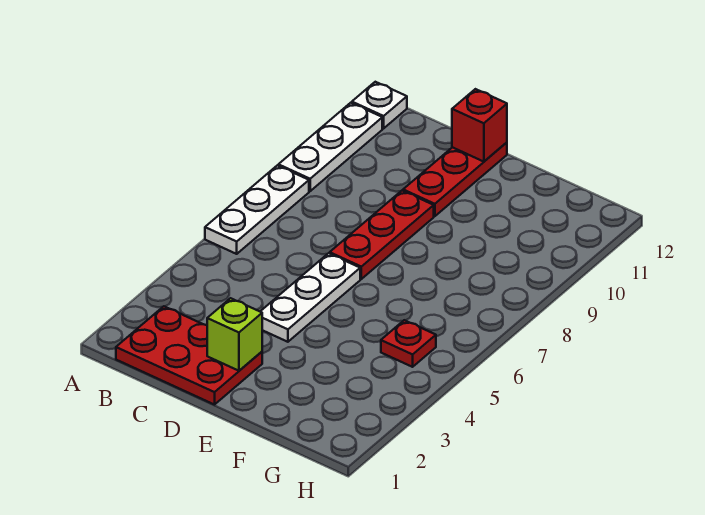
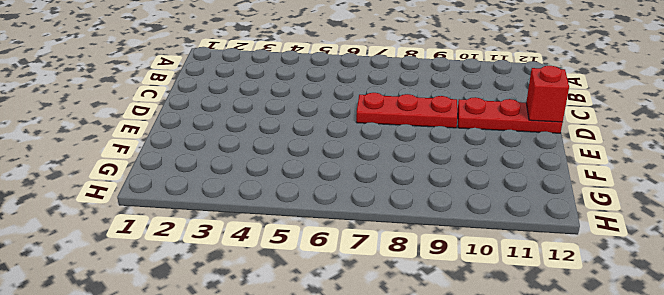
none -> white plate A6:A8 level 1
none -> white plate A9:A11 level 1

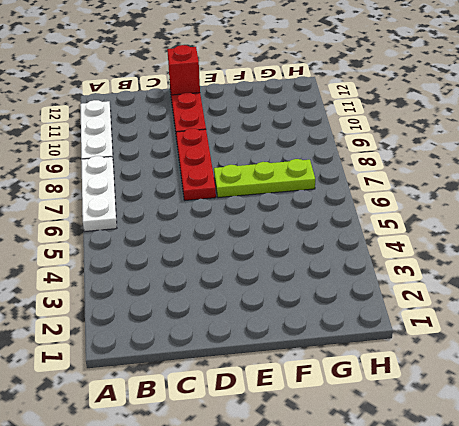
lime plate E7:G7 level 1 -> none
none -> white plate A12 level 1
none -> red plate B1:D2 level 1

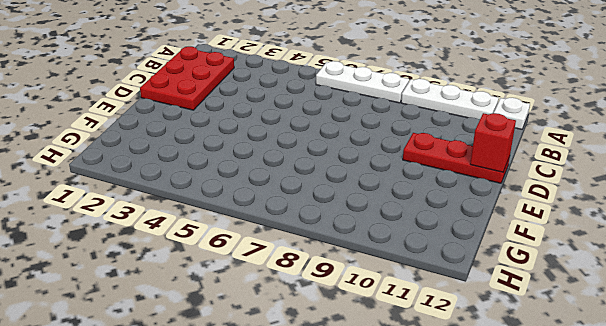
none -> white plate D4:D6 level 1
none -> red plate D7:D9 level 1

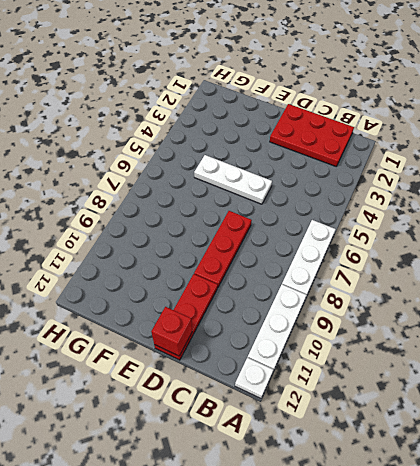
white plate D5:F5 level 1 -> white plate D4:D6 level 1
none -> red plate G5 level 1
none -> lime brick D2 level 2

